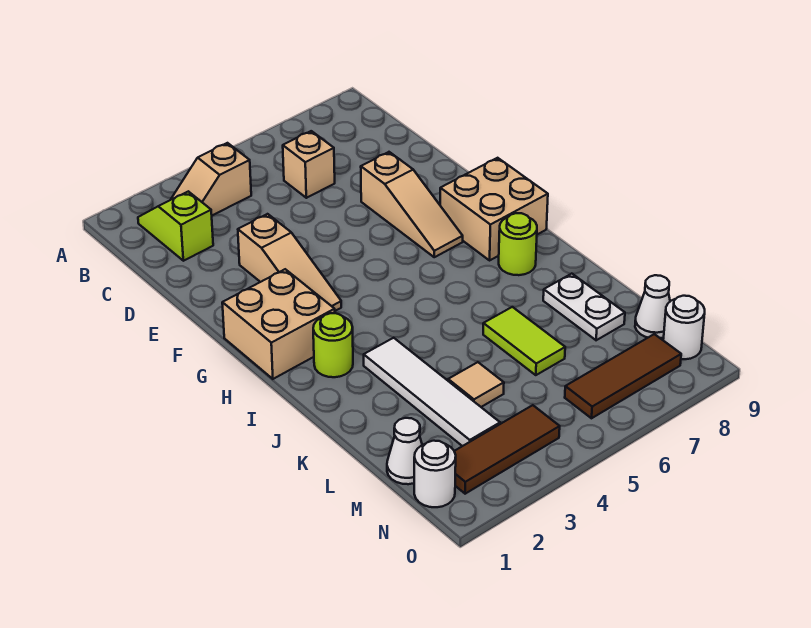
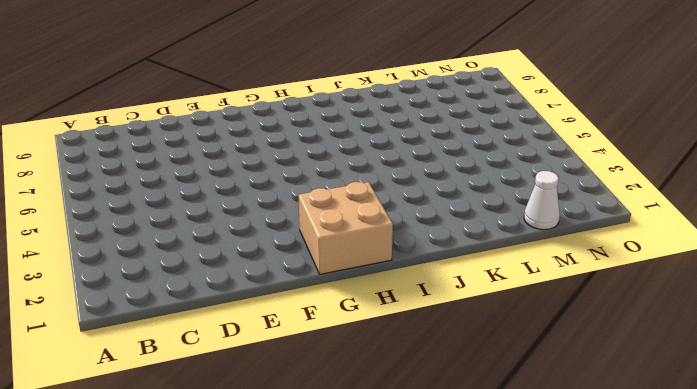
none -> lime slope B2:C2 level 1 top C
none -> tan slope B3:B4 level 1 top 4
none -> tan brick C6 level 1

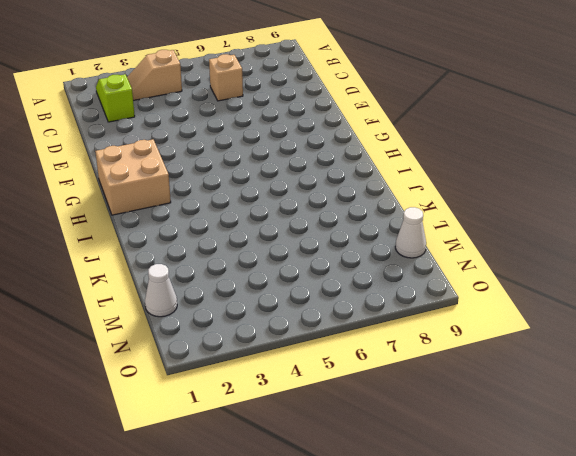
none -> tan slope E3:G3 level 1 top E
none -> tan slope E7:G7 level 1 top E
none -> tan brick G8:H9 level 1

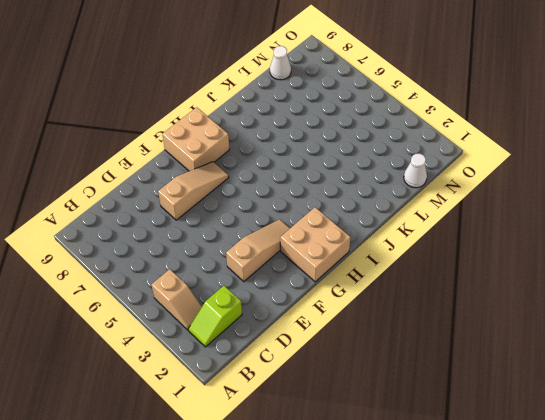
none -> tan brick C6 level 1
none -> lime round brick I2 level 1
none -> lime round brick I8 level 1

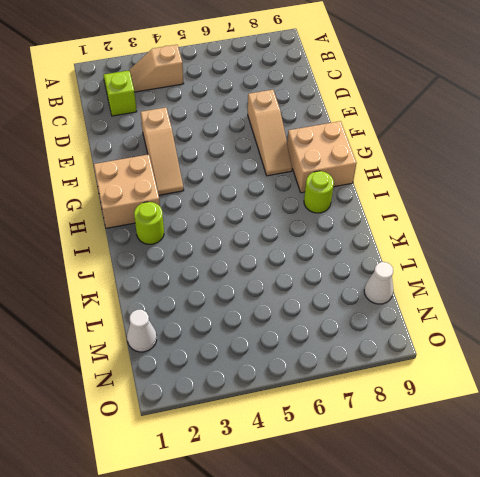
none -> tan brick C6 level 1
none -> white tile J3:M3 level 1
none -> lime tile K6:L6 level 1

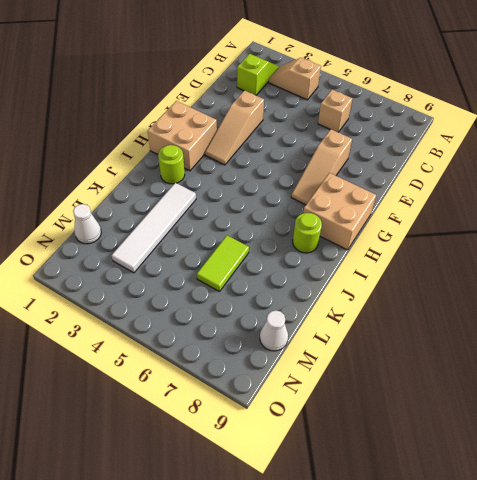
none -> white plate K8:L8 level 1
none -> tan tile L4 level 1
none -> white round brick N1 level 1

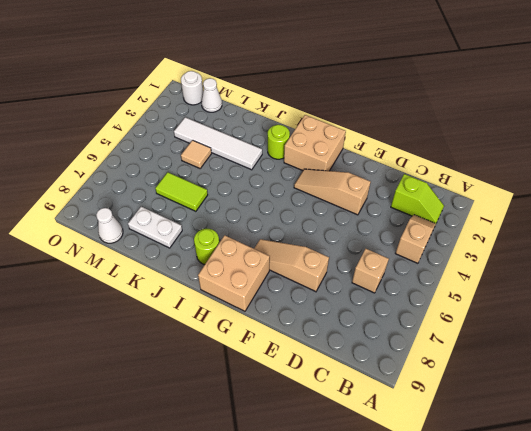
none -> brown tile N2:N4 level 1
none -> brown tile N6:N8 level 1
none -> white round brick N9 level 1

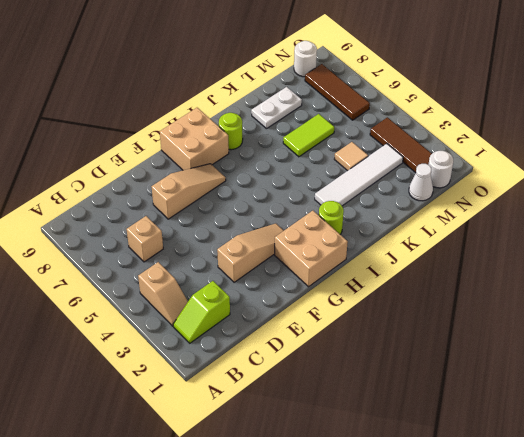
none -> white cone M9 level 1

